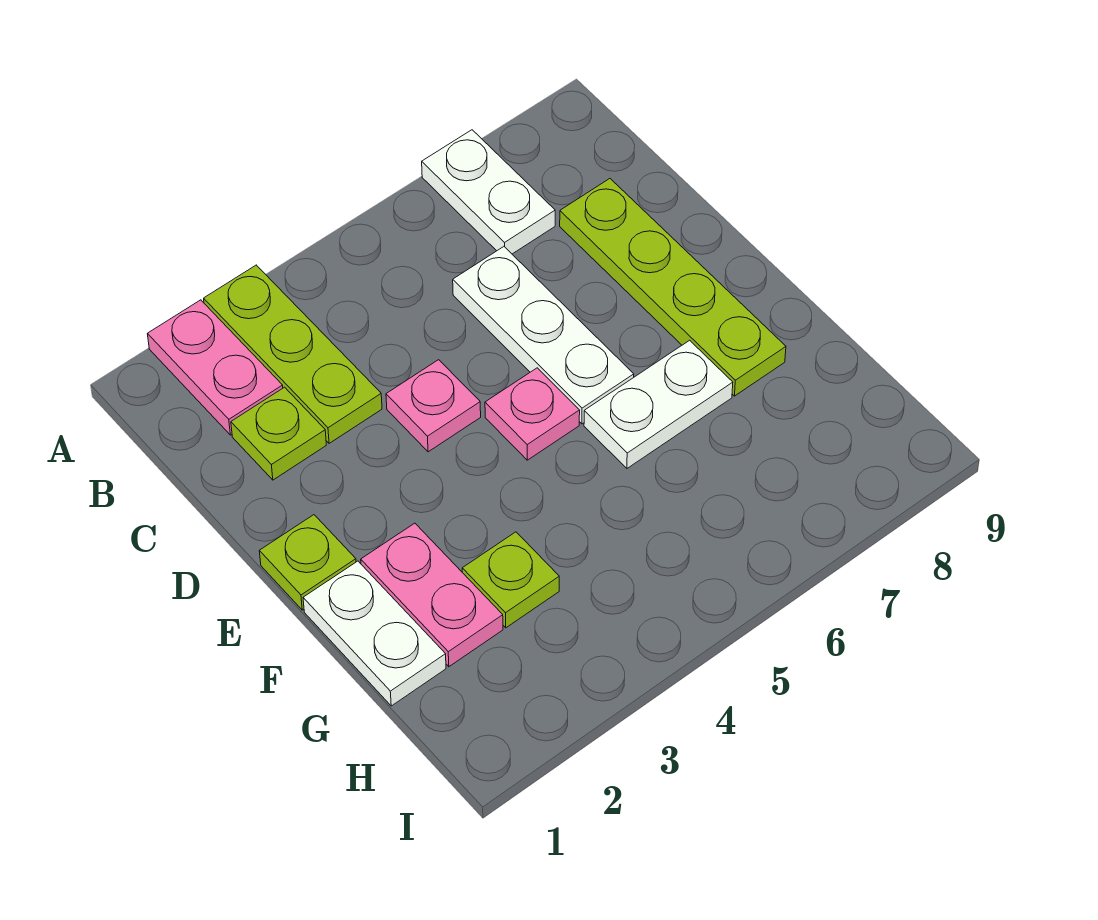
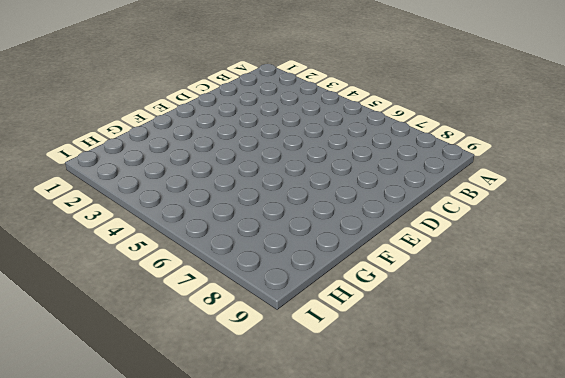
none -> pink plate A2:B2 level 1
none -> lime plate A3:C3 level 1
none -> white plate A7:B7 level 1

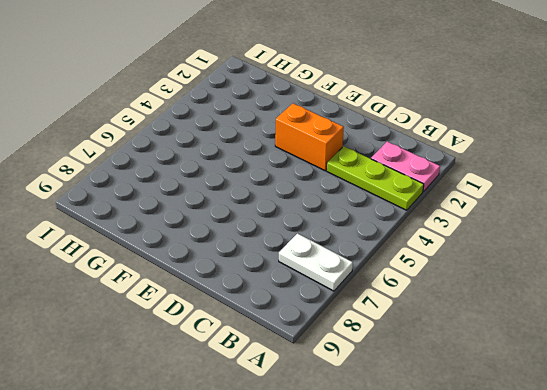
orange brick D3:E3 level 1 -> none
none -> lime plate C2 level 1
none -> white plate C6:E6 level 1
none -> lime plate C8:F8 level 1

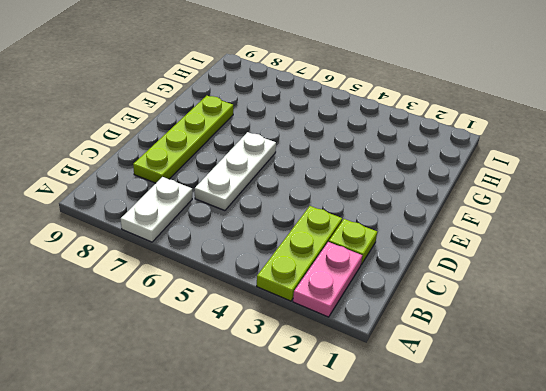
none -> pink plate D4 level 1
none -> lime plate E1 level 1
none -> pink plate E5 level 1

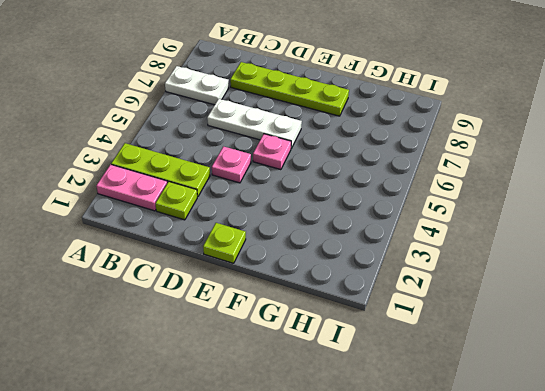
none -> white plate F1:G1 level 1
none -> pink plate F2:G2 level 1
none -> white plate F6:F7 level 1

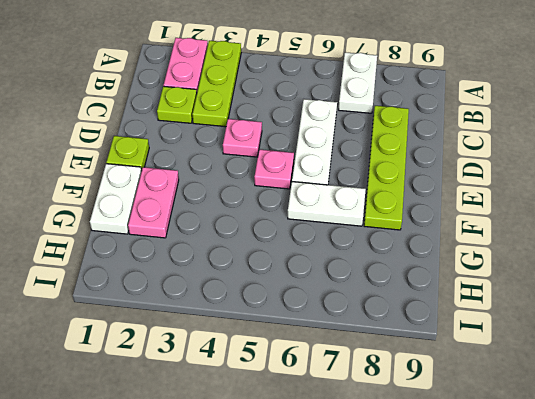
none -> lime plate G3 level 1

